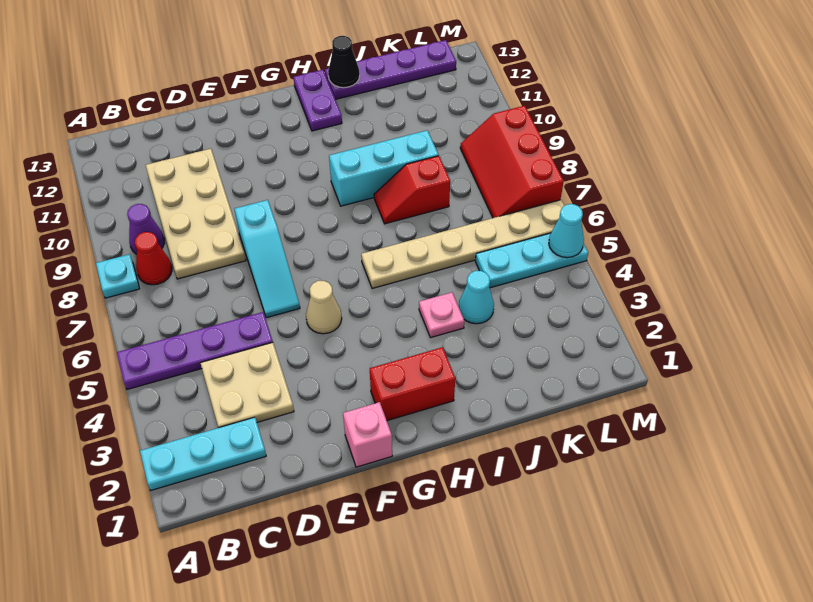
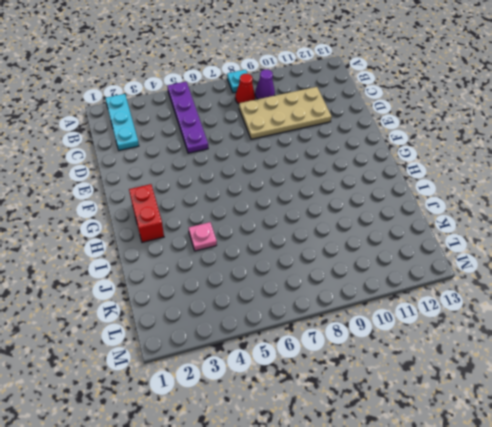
none -> tan plate C3:D4 level 1
none -> cyan slope E6:E8 level 1 top 8
none -> pink brick F1 level 1

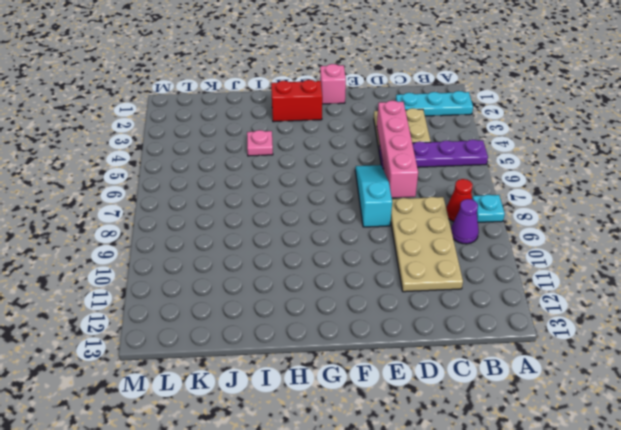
pink brick D4:D7 level 2 -> none
none -> tan cone F5 level 1
none -> tan plate H6:M6 level 1
none -> cyan brick H9:J9 level 1

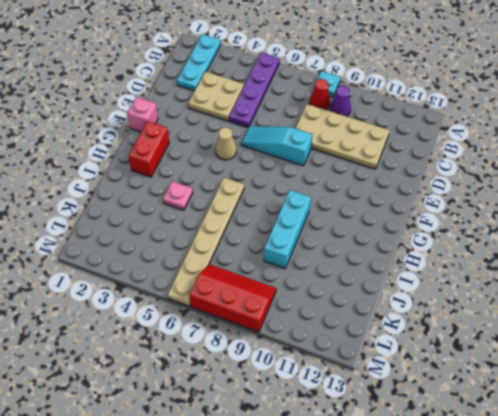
none -> purple plate H12:H13 level 1
none -> red slope I8:J8 level 1 top J
none -> purple plate I13:L13 level 1

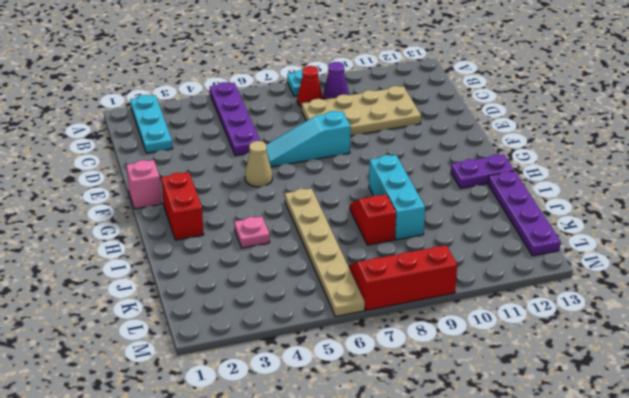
none -> tan plate C3:D4 level 1
none -> cyan cone J4 level 1
none -> cyan plate K5:M5 level 1

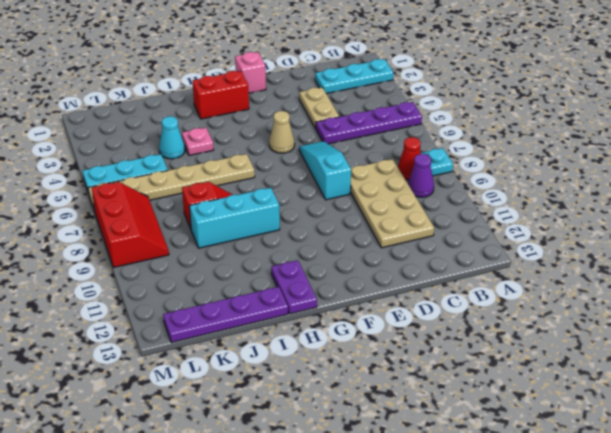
tan plate D3:D4 level 1 -> tan plate C3:D4 level 1
none -> black cone I13 level 2
none -> cyan cone M5 level 2

